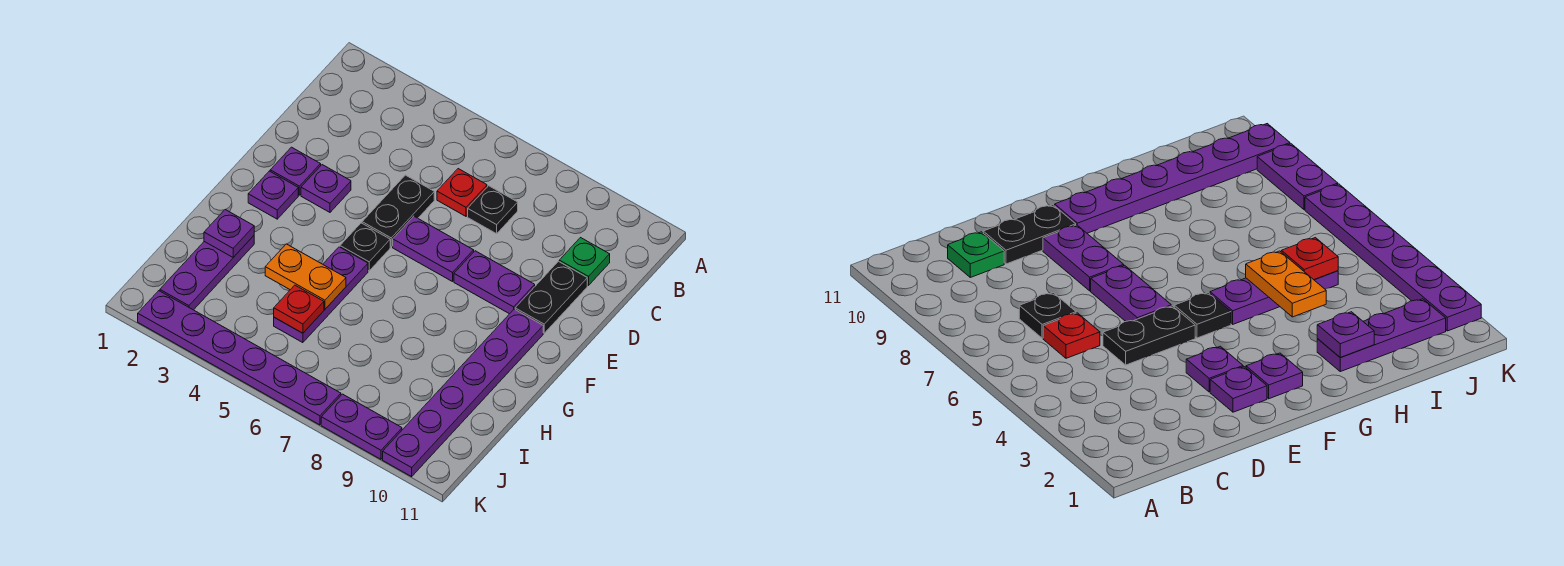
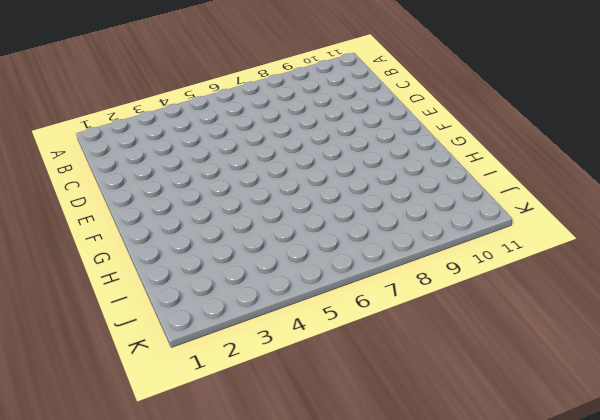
none -> red plate C6 level 1
none -> black plate C7 level 1
none -> green plate C10 level 1

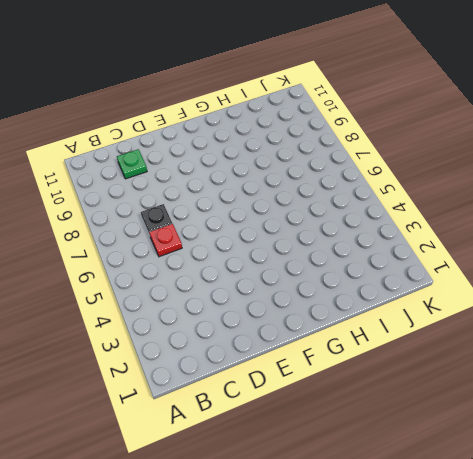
none -> black plate D5:E5 level 1
none -> black plate D10:E10 level 1
none -> purple plate E2 level 1

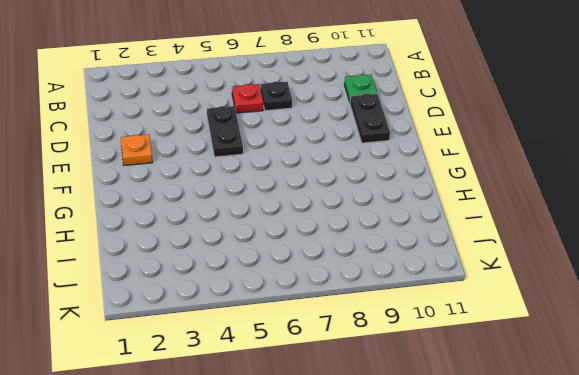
orange plate E2 level 1 -> purple plate E2 level 1
none -> purple plate E3 level 1
none -> purple plate E6:E7 level 1
none -> purple plate E8:E9 level 1

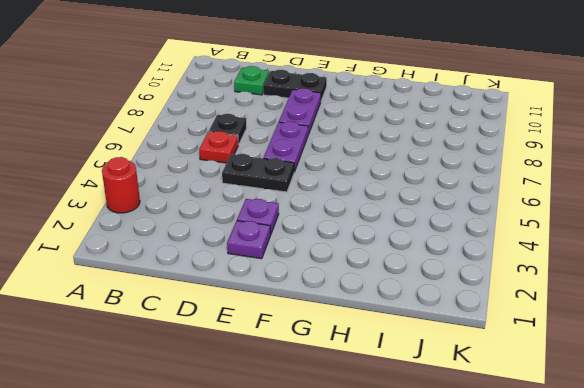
red round brick A3 level 1 -> none
none -> purple plate F2 level 1
none -> black plate F5 level 1
none -> purple plate F10:K10 level 1

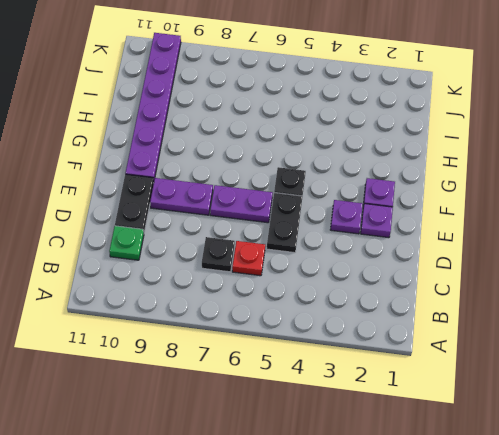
none -> purple plate G5:I5 level 1
none -> purple plate H2:J2 level 1
none -> purple plate K2:K7 level 1

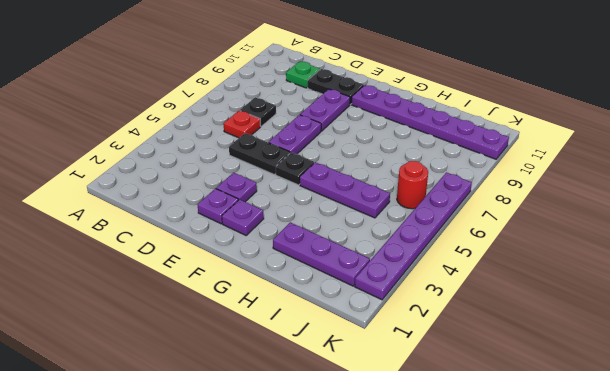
red round brick J6 level 1 -> none
none -> purple plate K8:K9 level 1
none -> purple plate H2 level 2
none -> orange plate H4:H5 level 2

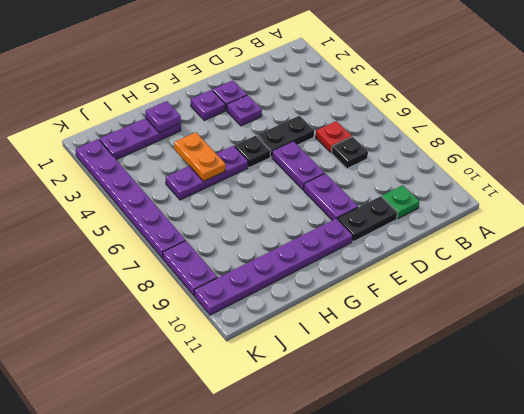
none -> red plate I5 level 2

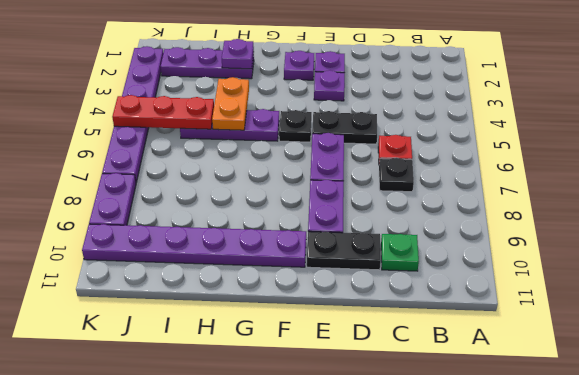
red plate I5:K5 level 2 -> red plate I5 level 2

